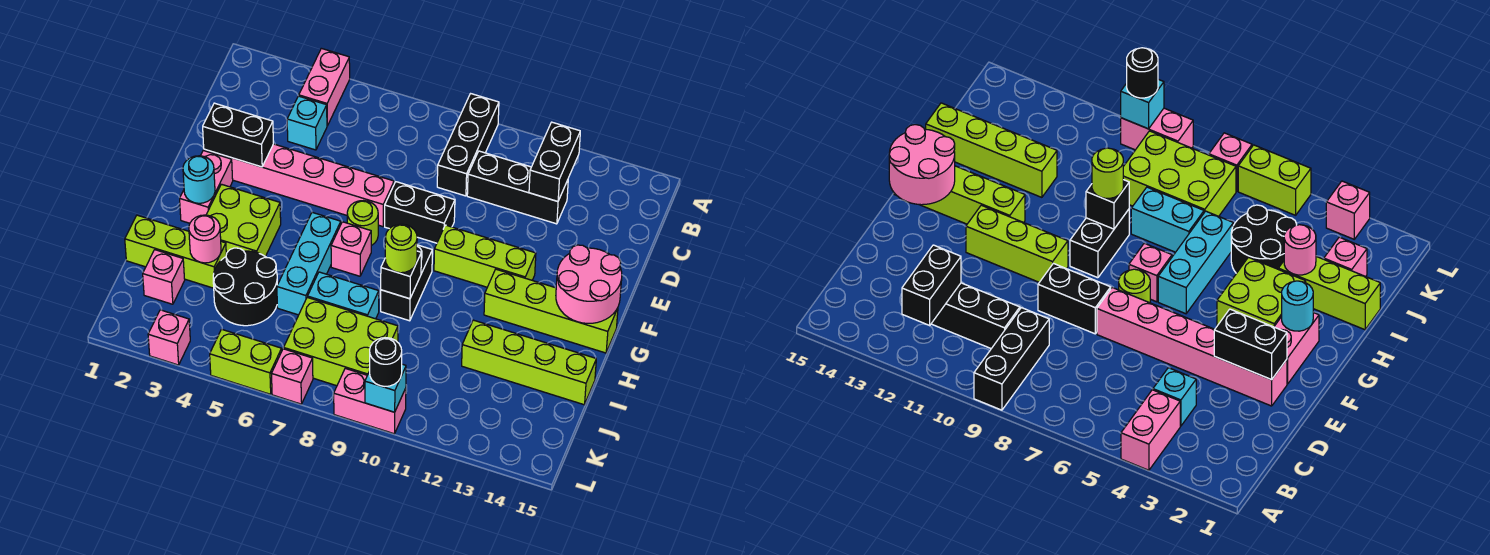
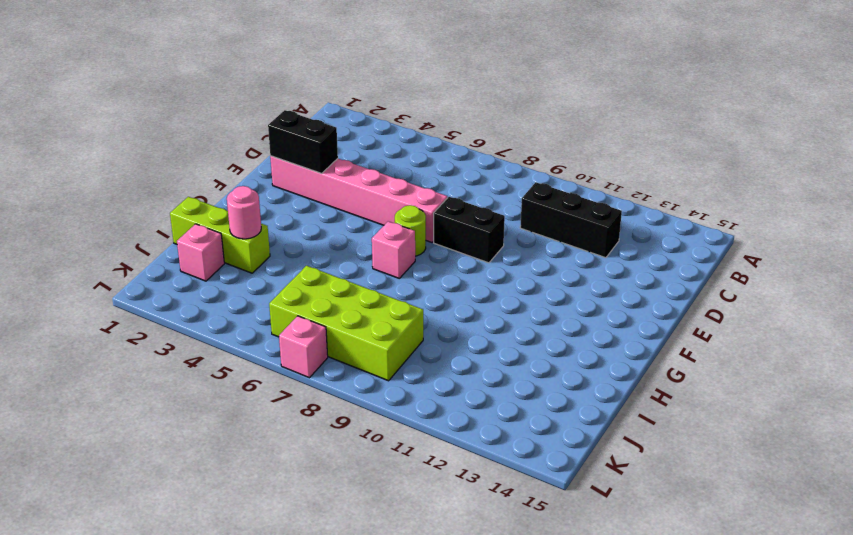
lime brick J6:K9 level 1 -> lime brick J7:K9 level 1
none -> pink brick A4:B4 level 1
none -> black brick A9:C9 level 1
none -> cyan brick C4 level 1
none -> pink brick F2:G2 level 1

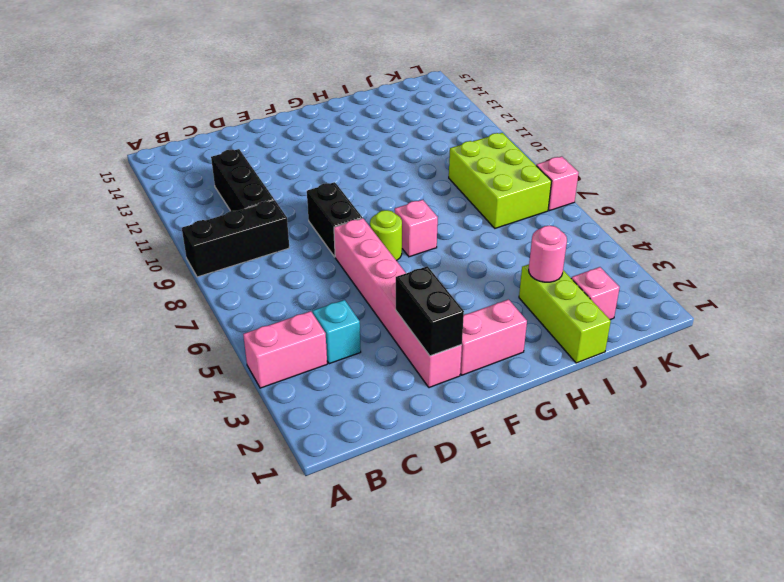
none -> lime brick F10:F12 level 1
none -> lime brick G3:H4 level 1
none -> cyan brick G6:I6 level 1
none -> black brick G9:H9 level 1

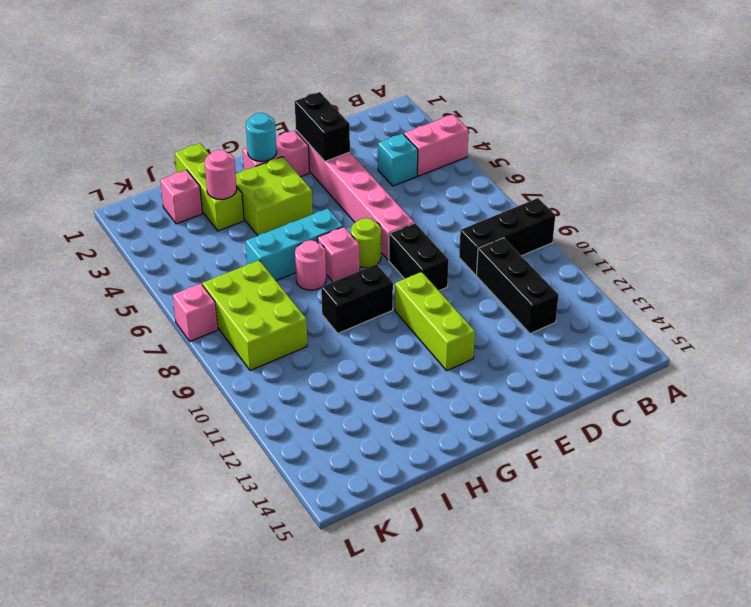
pink round brick H7 level 1 -> none
none -> lime brick G12:G15 level 1
none -> black round brick I4:J5 level 1
none -> cyan brick I7:I8 level 1
none -> lime brick I12:I15 level 1

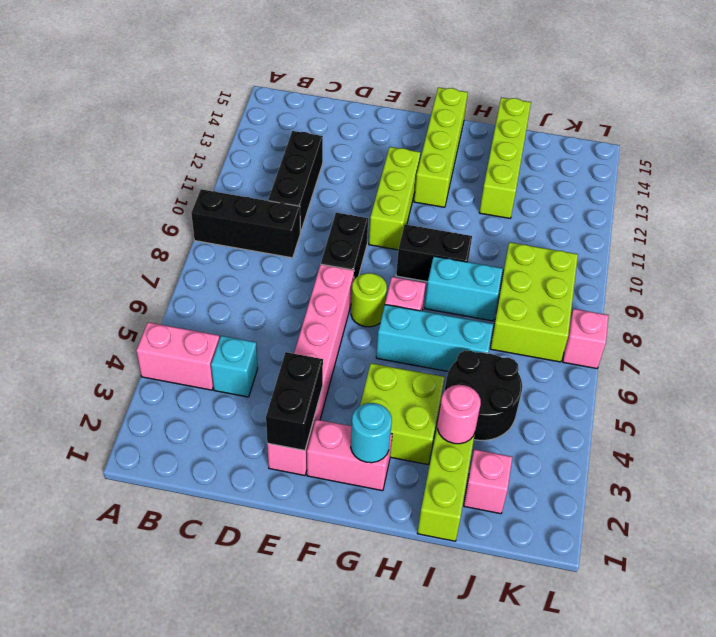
cyan brick H8:I8 level 1 -> cyan brick I7:I8 level 1
none -> pink brick L3 level 1
none -> lime brick L5:L6 level 1
none -> pink brick L9:L10 level 1
none -> black brick B12:C12 level 2

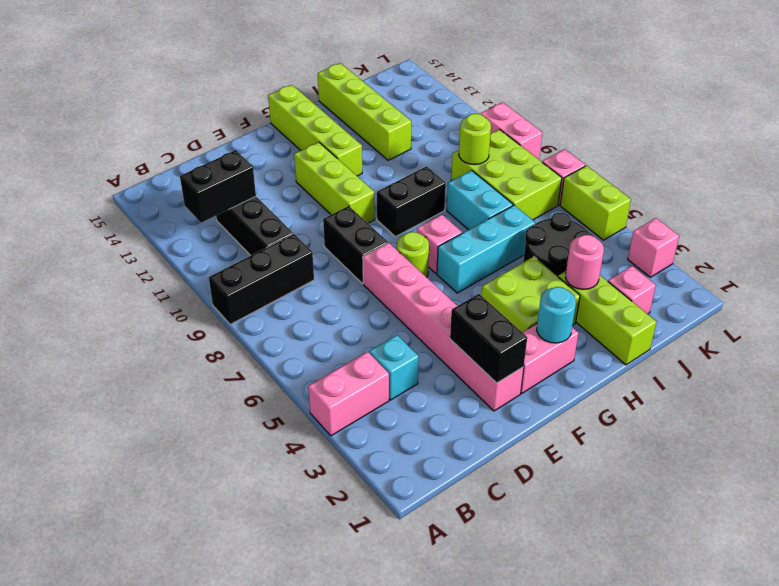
lime round brick J9 level 2 -> lime round brick H9 level 3
none -> pink round brick F14:G15 level 2
none -> black brick H9 level 2
none -> cyan brick L10 level 2
none -> black round brick L10 level 3

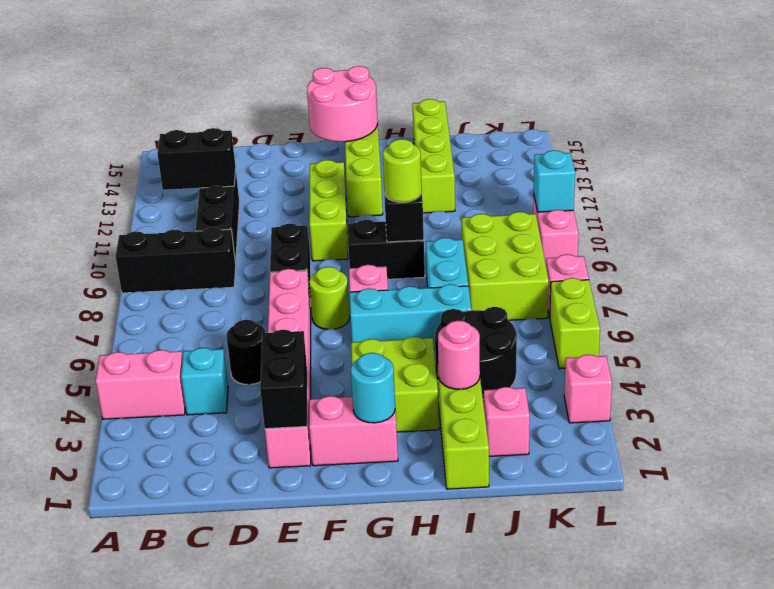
black round brick D5 level 1 -> black round brick L10 level 3

